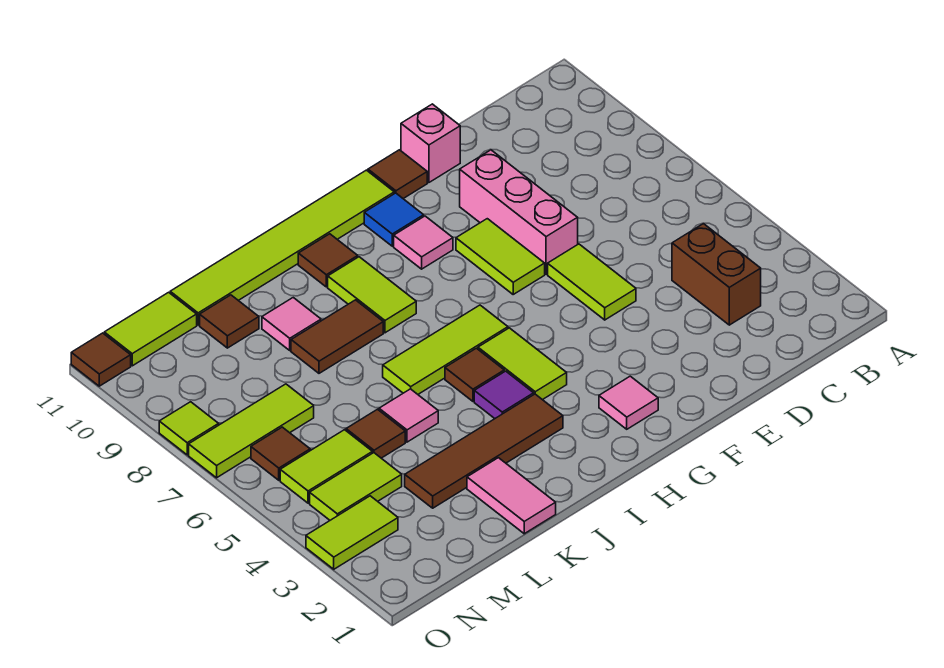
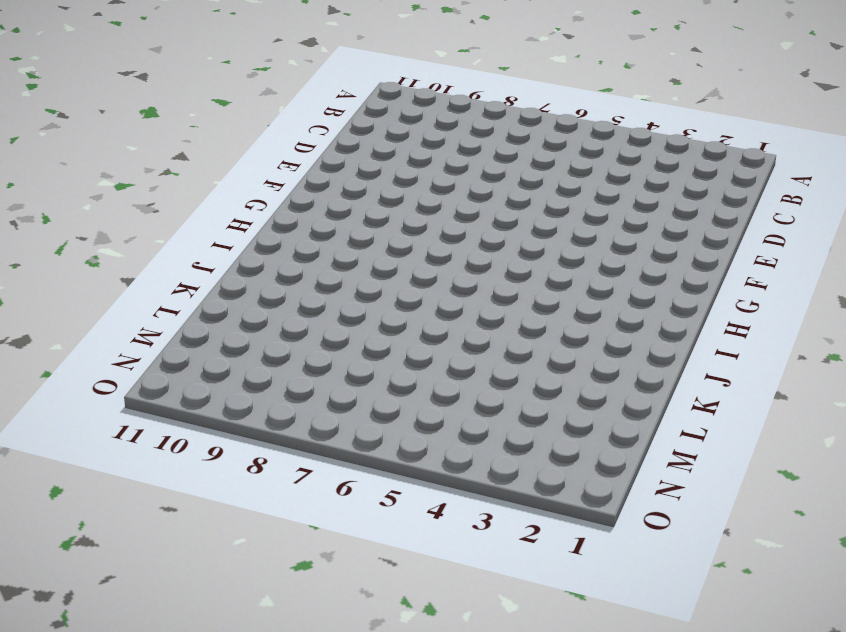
none -> brown brick C3:C4 level 1
none -> lime tile E5:E6 level 1
none -> pink brick E7:E9 level 1
none -> pink brick E11 level 1

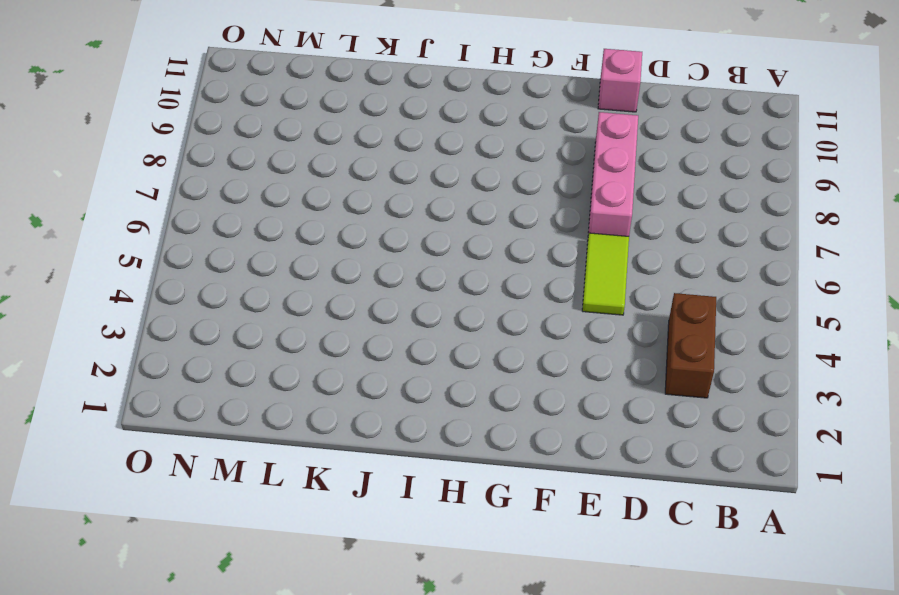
none -> lime tile F7:F8 level 1
none -> brown tile F11 level 1
none -> pink tile G2 level 1
none -> pink tile G9 level 1

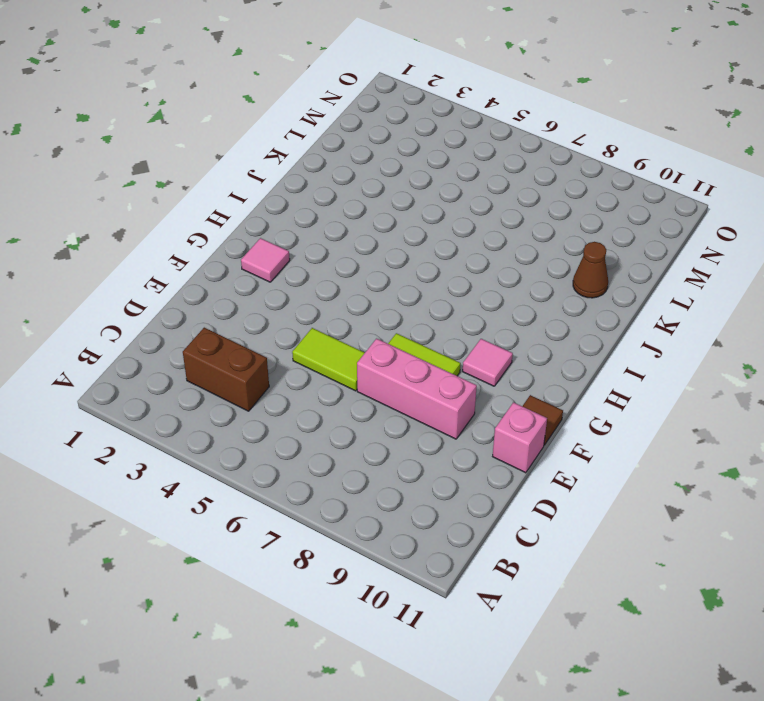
brown cone K10 level 1 -> none
none -> blue tile G10 level 1
none -> lime tile G11:L11 level 1
none -> lime tile H4:H5 level 1
none -> lime tile H6:J6 level 1

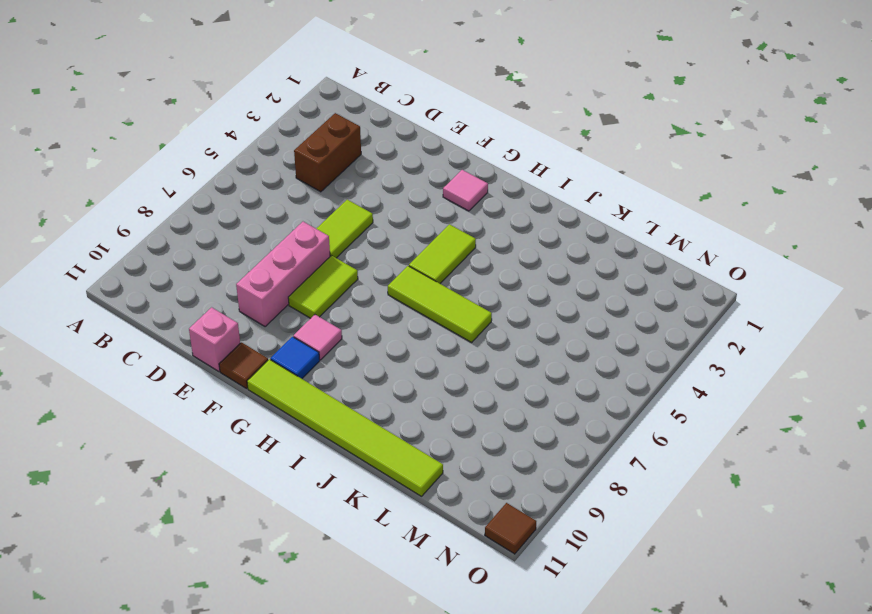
none -> brown tile I3:L3 level 1
none -> purple tile I4 level 1
none -> brown tile I5 level 1
none -> lime tile I8:I9 level 1

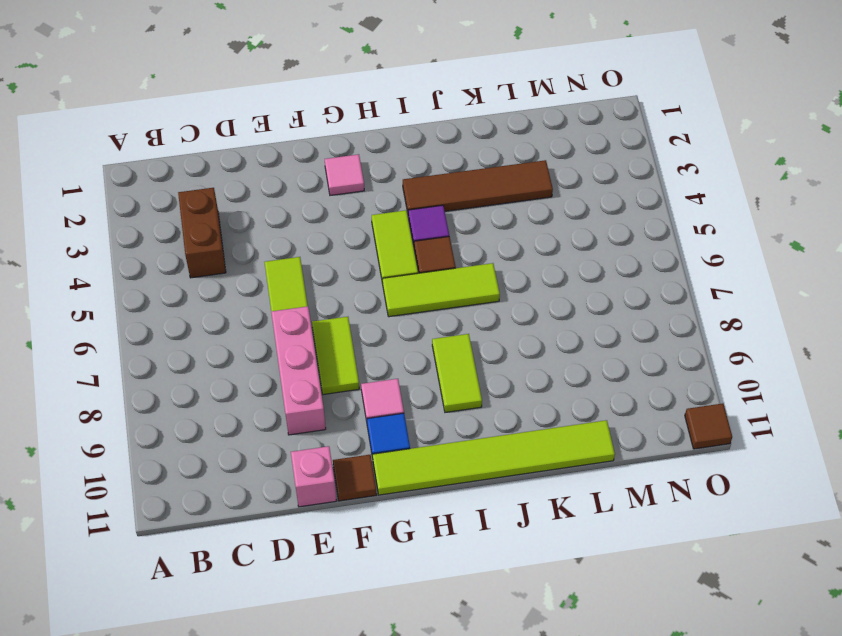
none -> brown tile I10 level 1
none -> brown tile J8:K8 level 1
none -> pink tile K1:K2 level 1
none -> pink tile K5 level 1

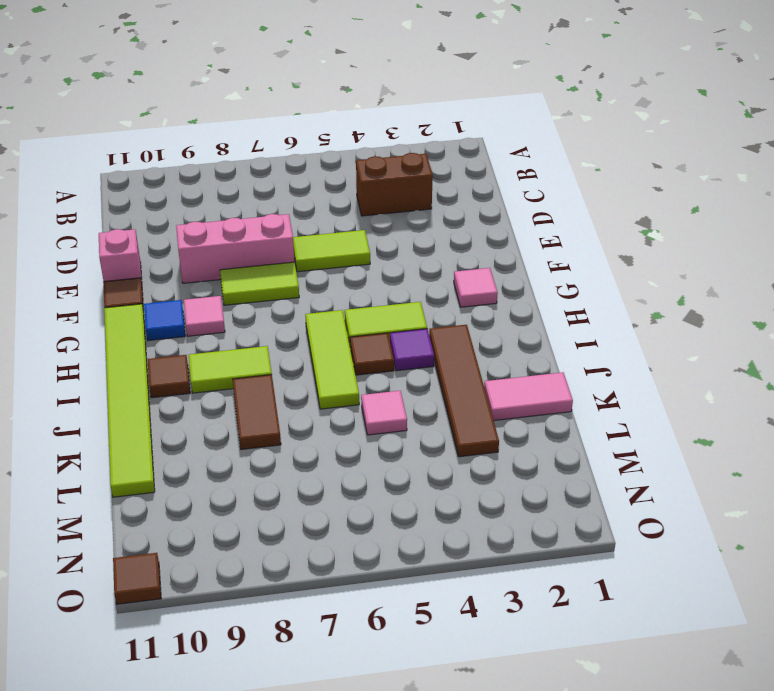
none -> pink tile K9 level 1
none -> brown tile L5 level 1
none -> brown tile L10 level 1
none -> lime tile M4:N4 level 1

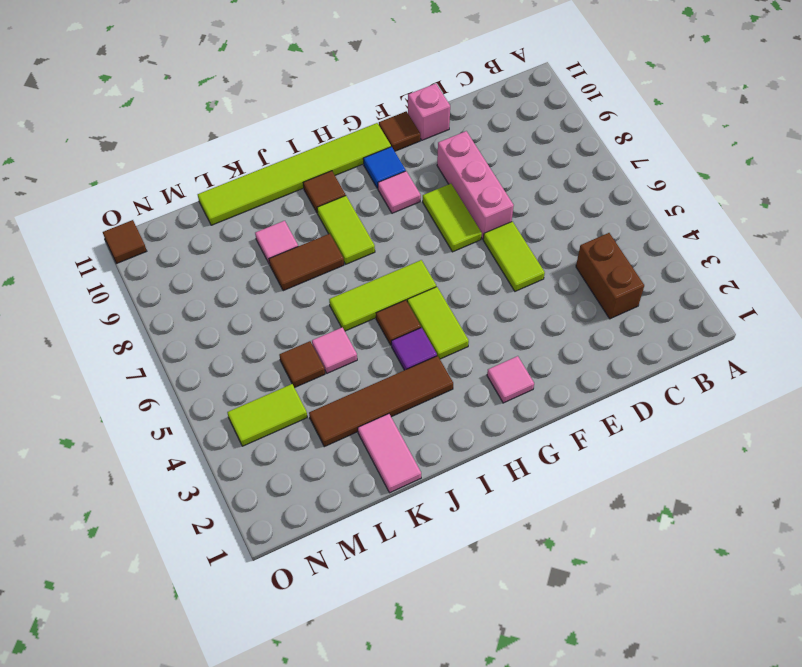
none -> brown tile L10 level 1
none -> lime tile M5:N5 level 1
none -> lime tile M7:O7 level 1
none -> lime tile M11:N11 level 1

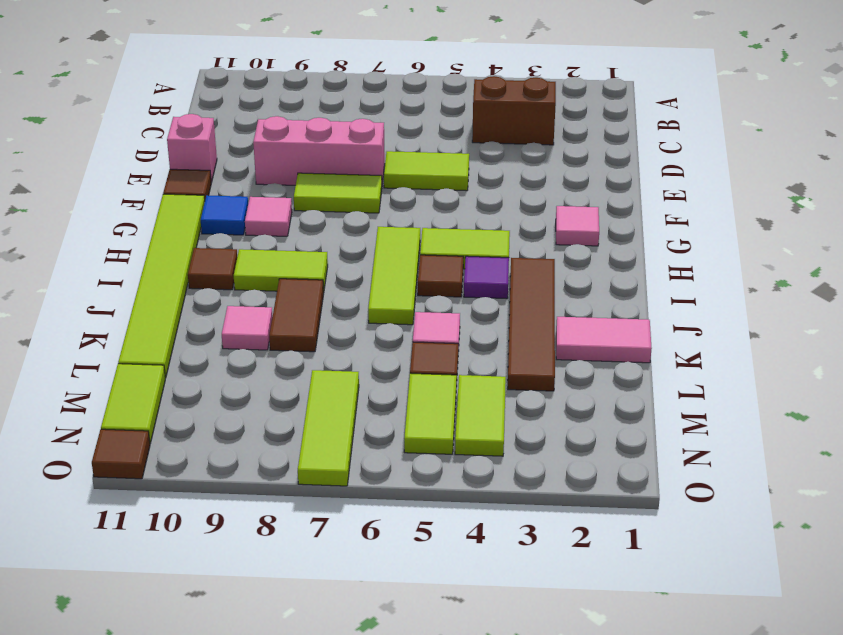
none -> brown tile L10 level 1
none -> lime tile N3:O3 level 1
none -> brown tile N6 level 1
none -> lime tile O8 level 1

